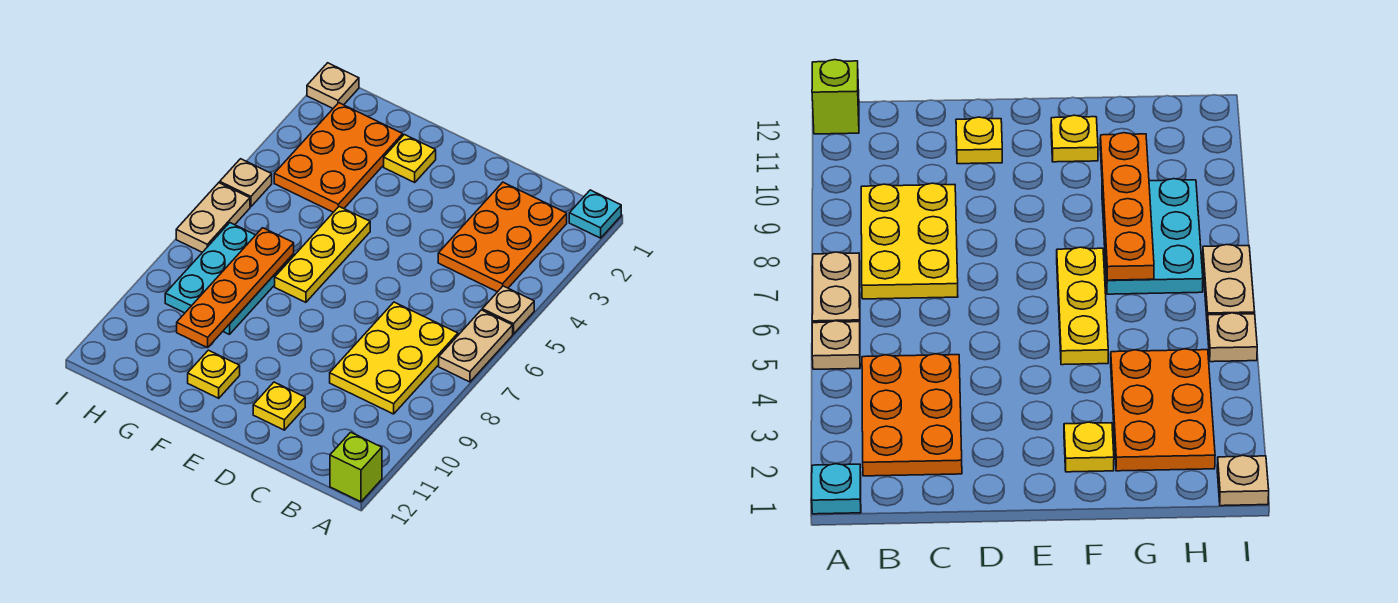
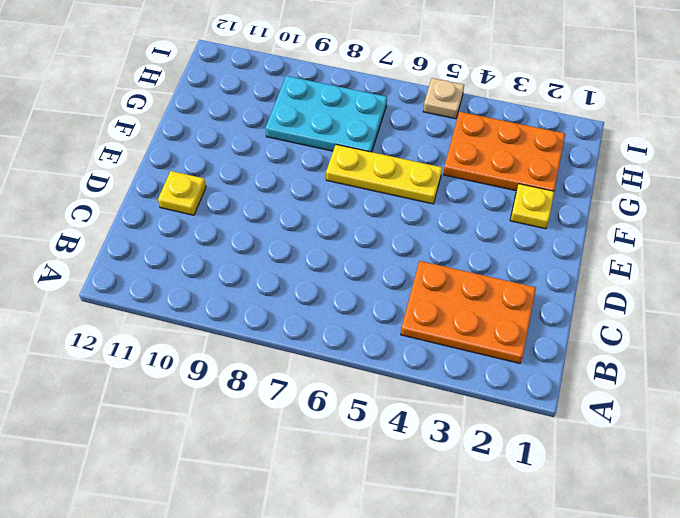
none -> cyan plate A1 level 1
none -> tan plate A5 level 1
none -> tan plate A6:A7 level 1

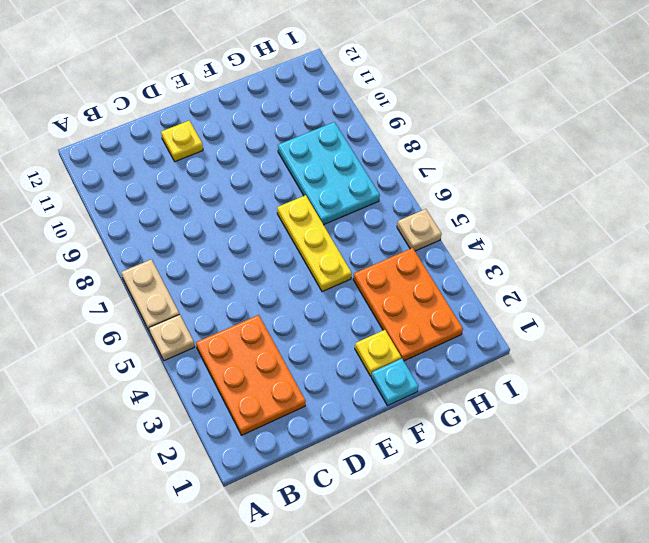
cyan plate F1 level 1 -> cyan plate A1 level 1
none -> lime brick A12 level 1
none -> yellow plate B7:C9 level 1
none -> yellow plate F11 level 1

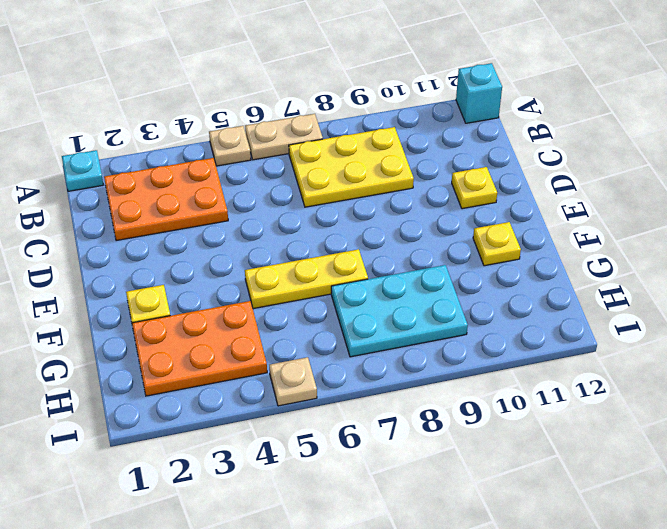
cyan brick A12 level 1 -> lime brick A12 level 1
none -> tan plate I1 level 1
none -> tan plate I6:I7 level 1
none -> orange plate G7:G10 level 2

